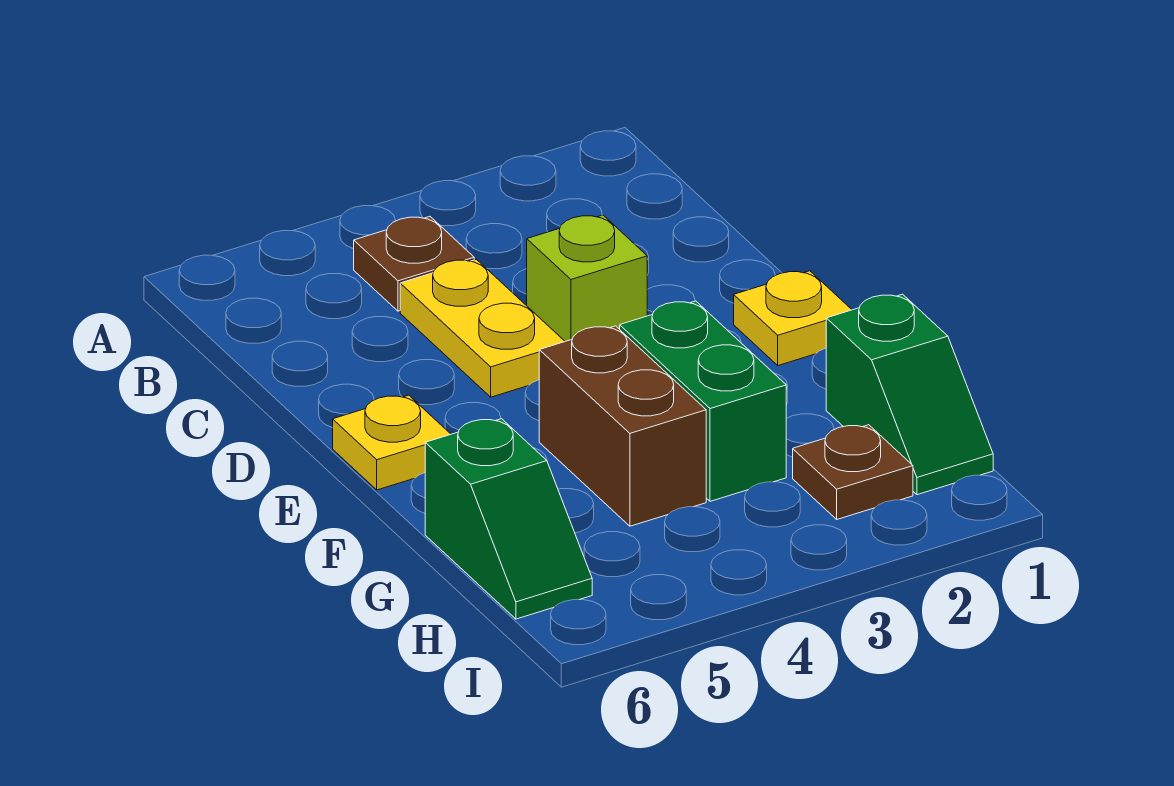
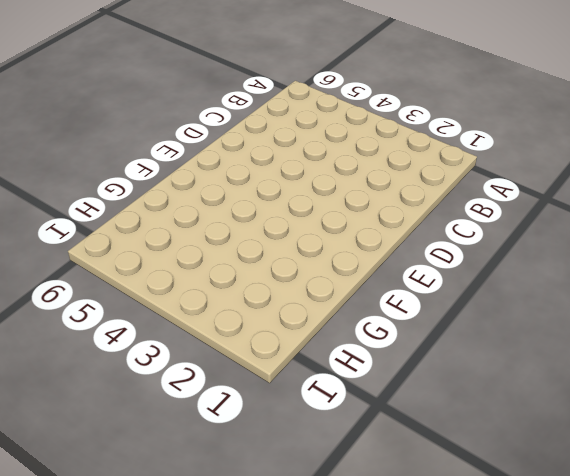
none -> brown plate B4 level 1
none -> yellow plate C4:D4 level 1

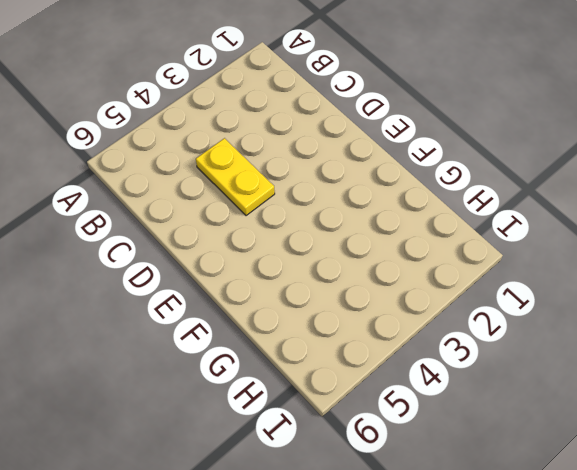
none -> brown plate B4 level 1
none -> lime brick D3 level 1

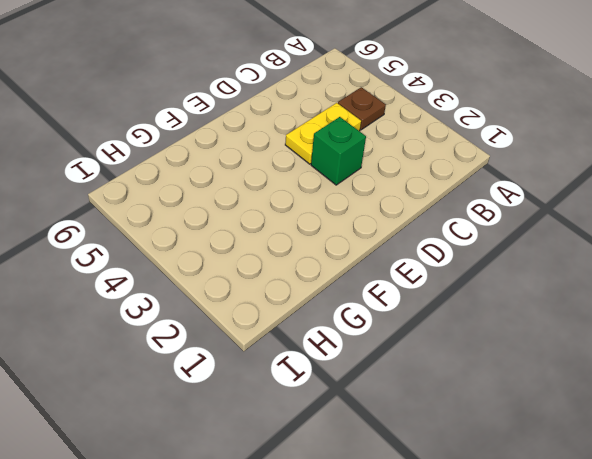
green brick D3 level 1 -> lime brick D3 level 1
none -> yellow plate E1 level 1
none -> yellow plate E6 level 1

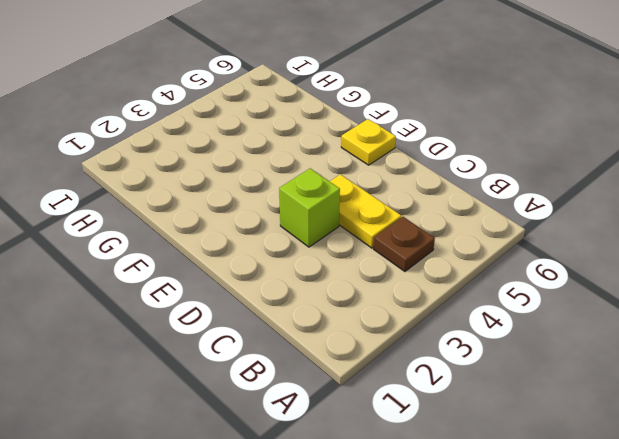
none -> yellow plate E1 level 1
none -> green brick F3:G3 level 1

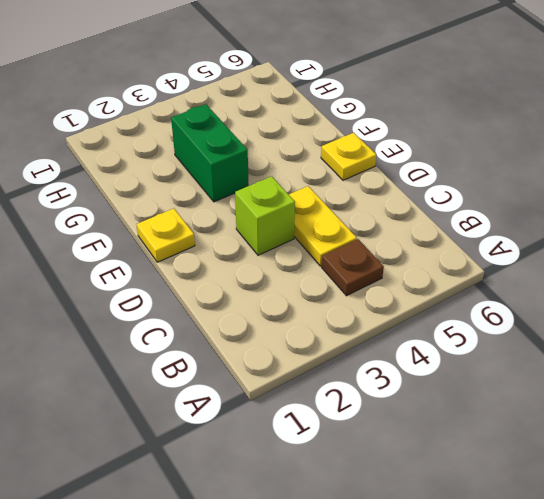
none -> brown brick F4:G4 level 1
none -> green slope G1:H1 level 1 top G

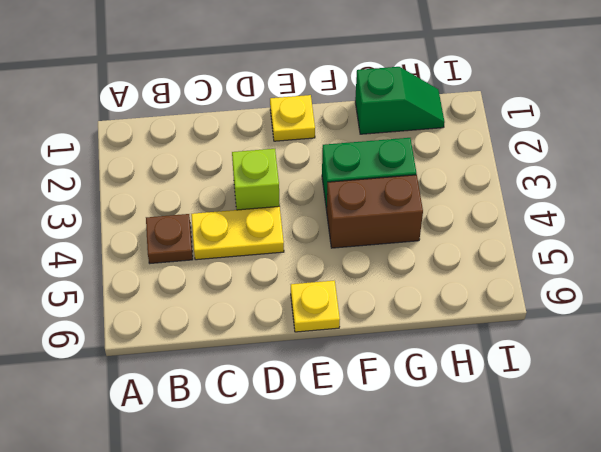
none -> green slope G6:H6 level 1 top G
none -> brown plate H2 level 1

